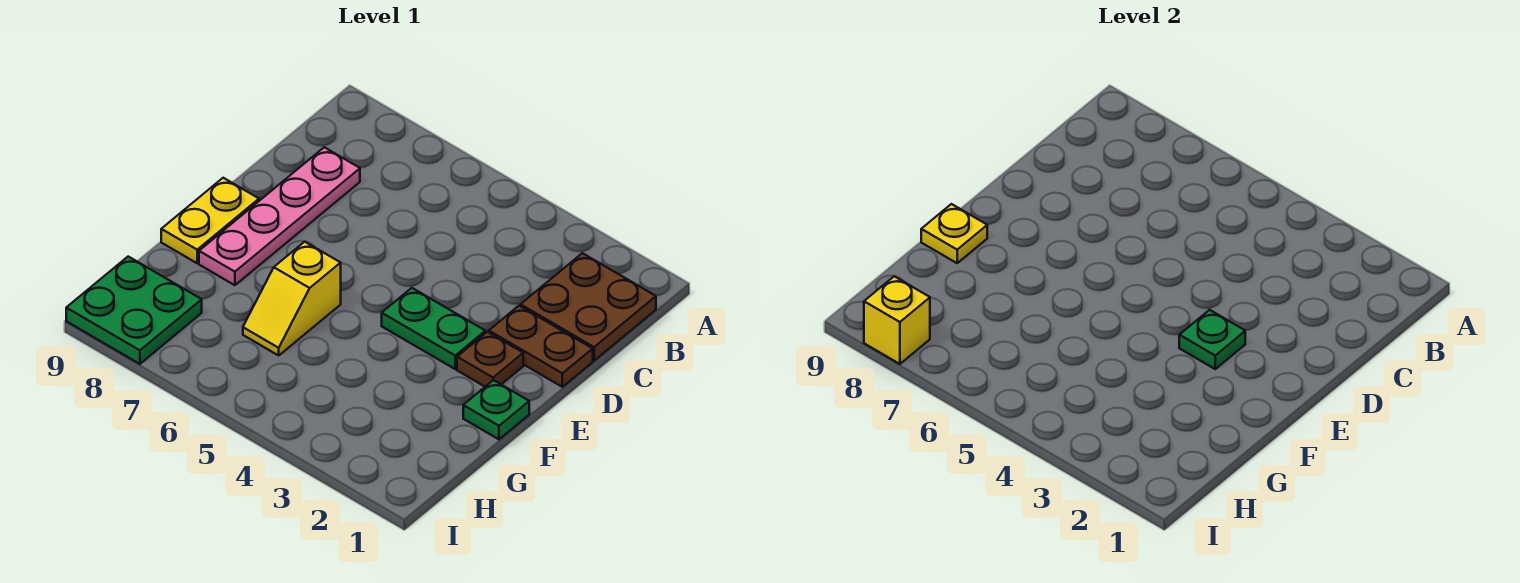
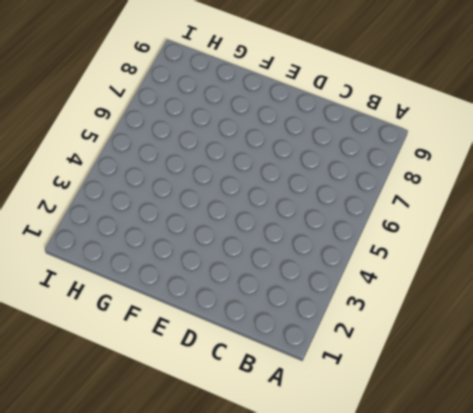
none -> brown plate B1:C2 level 1
none -> pink plate C8:F8 level 1
none -> brown plate D1:D2 level 1

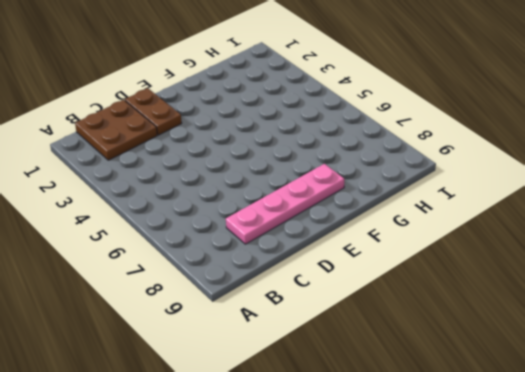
none -> brown plate E2 level 1
none -> green plate E3:E4 level 1
none -> yellow plate E9:F9 level 1

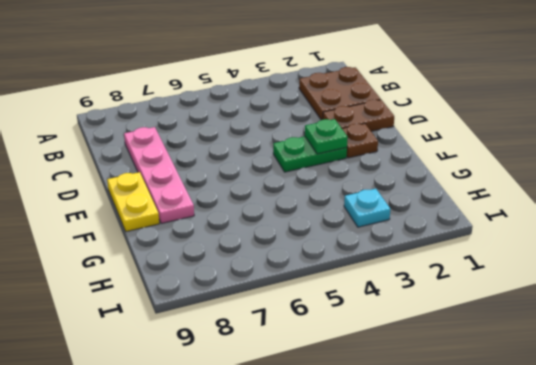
cyan plate H3 level 1 -> none
none -> green plate F1 level 1
none -> yellow slope F6:G6 level 1 top F
none -> green plate H8:I9 level 1

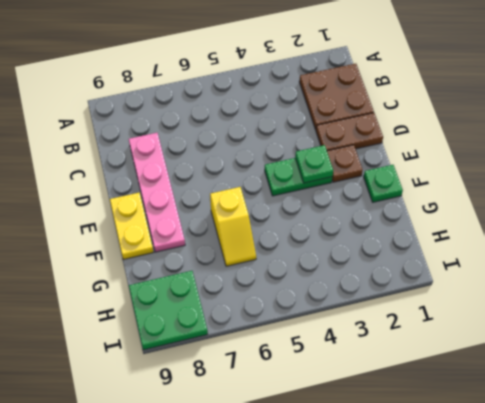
none -> yellow plate F9 level 2
none -> yellow brick I8 level 2

